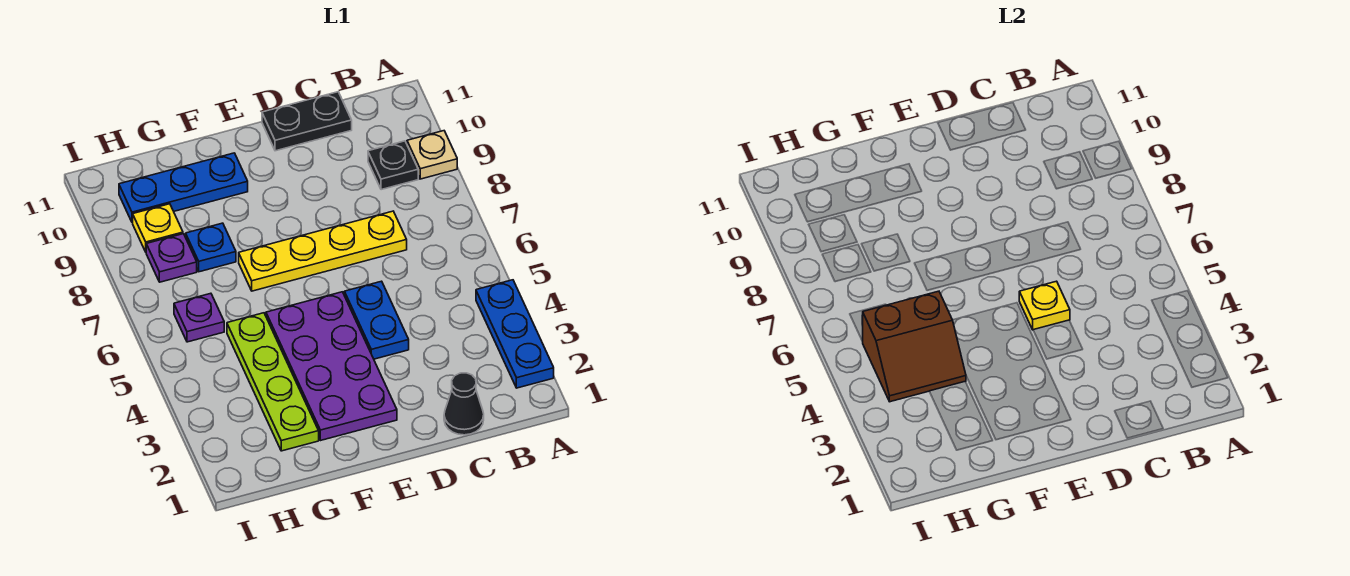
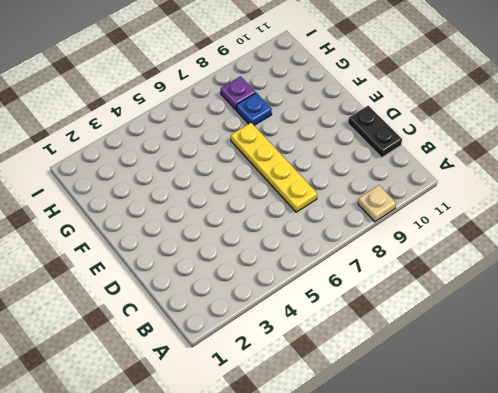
none -> blue plate A2:A4 level 1
none -> black plate B9 level 1
none -> black cone C1 level 1

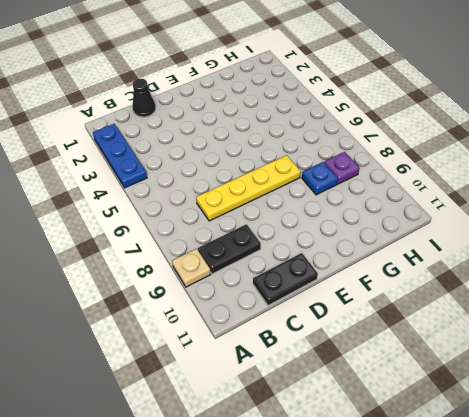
black plate B9:C9 level 1 -> black plate B9 level 1
none -> blue plate D4:D5 level 1
none -> purple plate E2:F5 level 1
none -> blue plate F10:H10 level 1

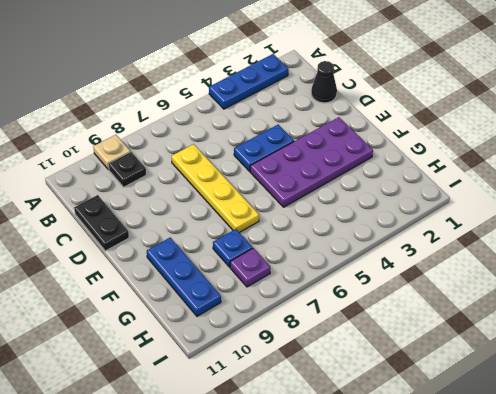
none -> lime plate G2:G5 level 1
none -> purple plate H6 level 1
none -> yellow plate H9 level 1

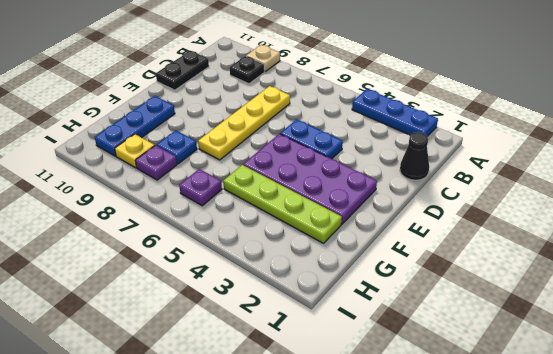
none -> yellow plate D5 level 2
none -> brown slope G4:H5 level 2 top 5

